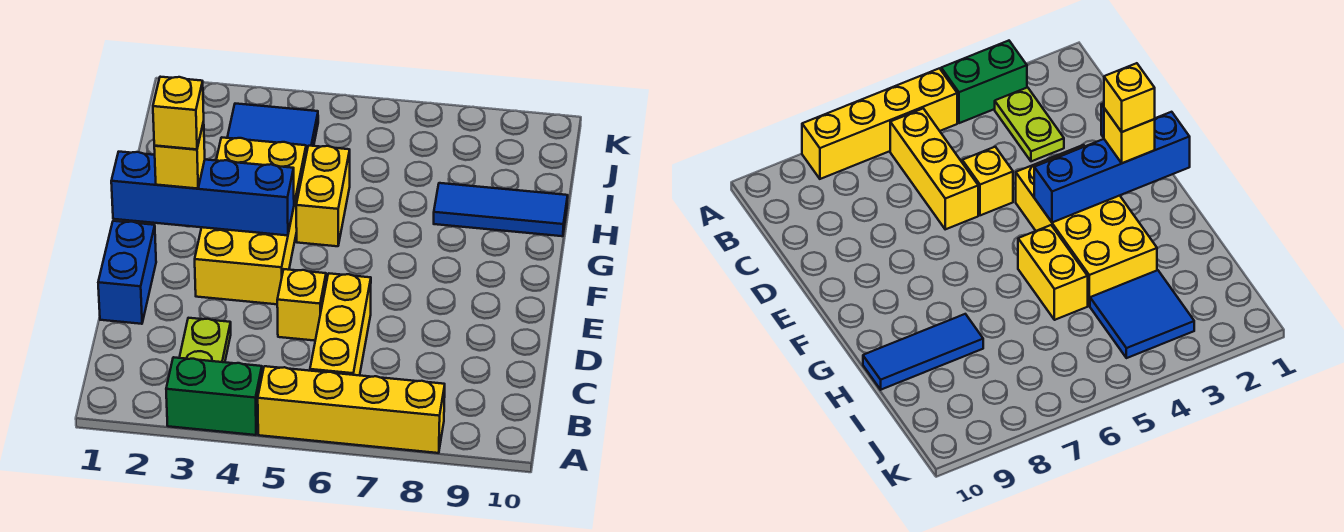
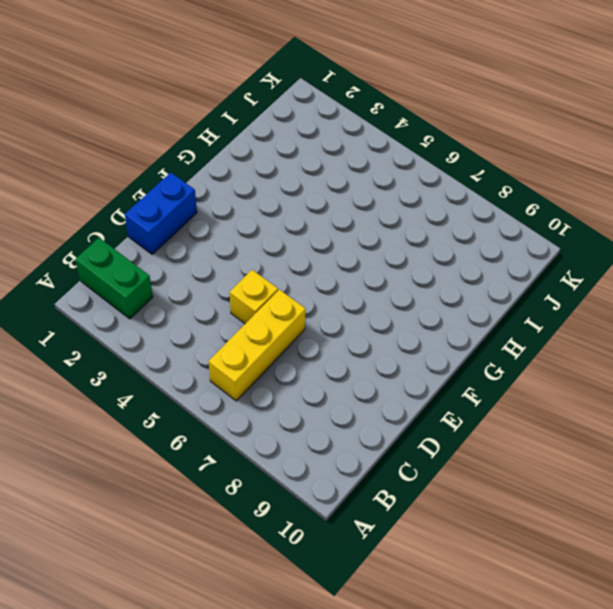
green brick B1:B2 level 1 -> green brick A3:A4 level 1
none -> yellow brick A5:A8 level 1
none -> lime plate B3:C3 level 1
none -> yellow brick E3:H4 level 1

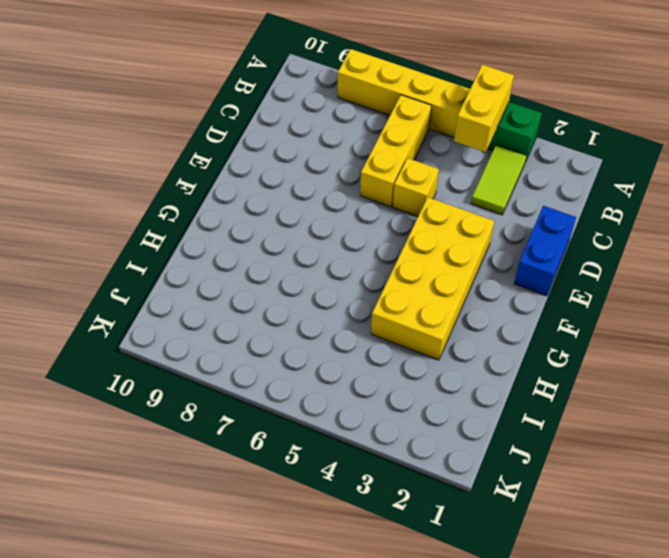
yellow brick A4:B4 level 2 -> yellow brick G5:H5 level 1
lime tile B3:C3 level 1 -> lime plate B3:C3 level 1
none -> blue tile H8:H10 level 1
none -> blue tile I3:J4 level 1
none -> blue brick F1:F4 level 2

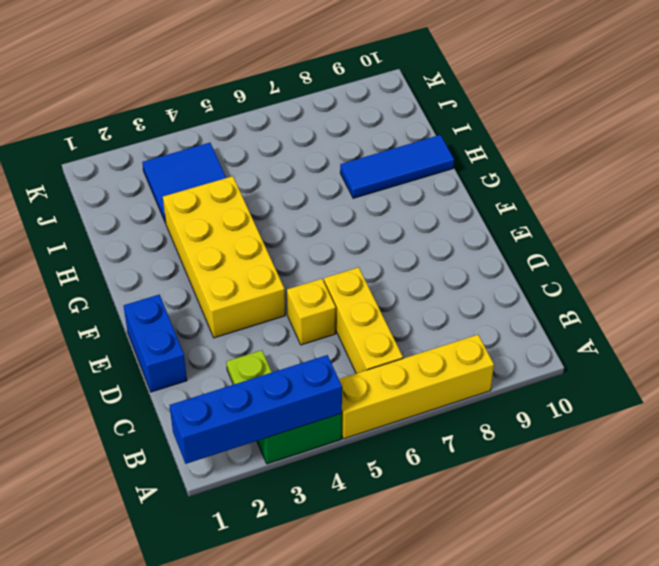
blue brick A1:A4 level 2 -> blue brick F1:F4 level 2
none -> yellow brick G5:H5 level 1
none -> yellow brick F2 level 3
none -> yellow brick F2 level 4

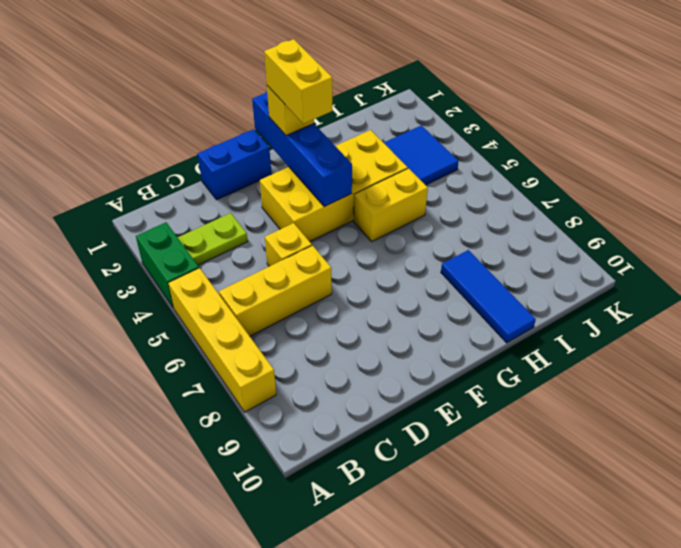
yellow brick F2:F3 level 4 -> yellow brick F2 level 4

